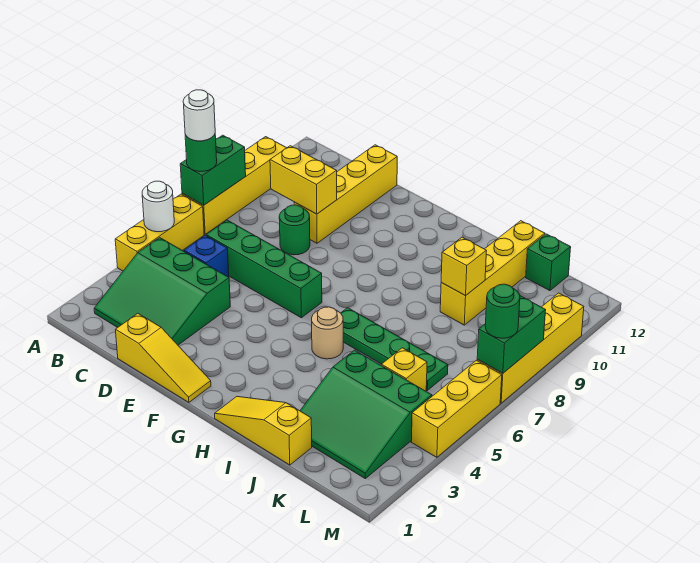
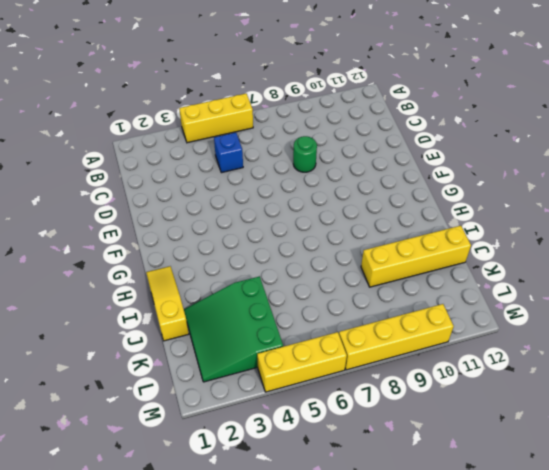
none -> yellow brick A7:A10 level 1
none -> green slope B2:D4 level 1 top 4
none -> green brick C6:F6 level 1

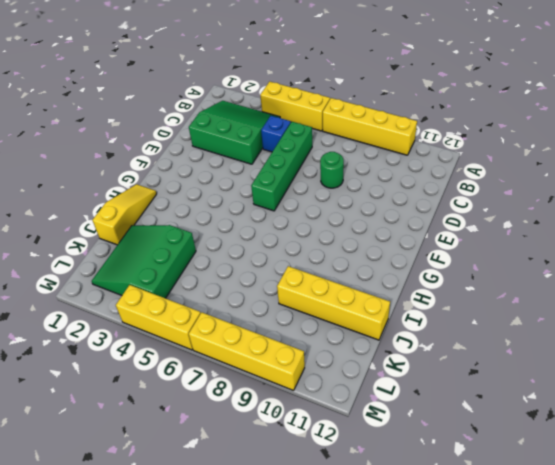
green slope B2:D4 level 1 top D -> green slope B2:D4 level 1 top 4
none -> yellow slope D1:F1 level 1 top D
none -> yellow brick D9:D12 level 1
none -> tan round brick H5 level 1

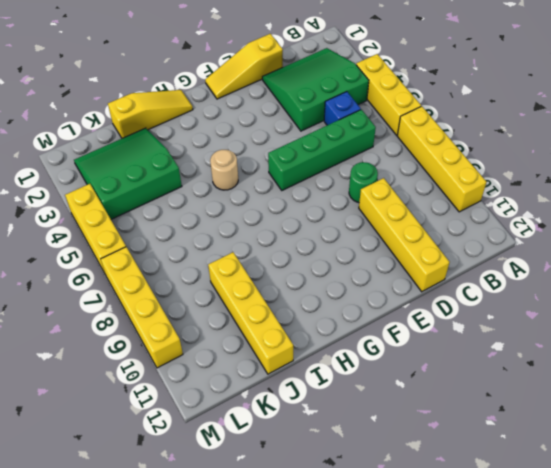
none -> green plate H6:K6 level 1
none -> yellow brick K5 level 1
none -> green brick K12 level 1

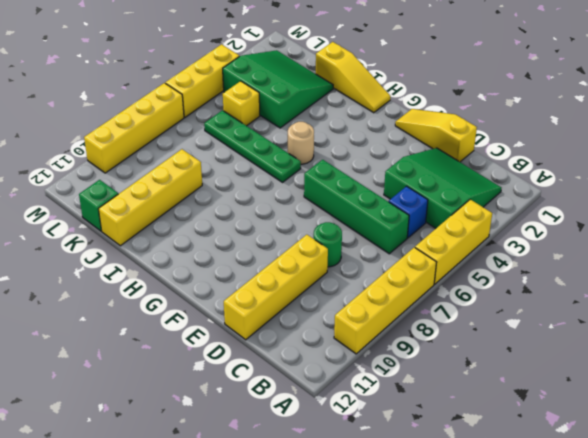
none -> white round brick A5 level 2
none -> green brick A7:A8 level 2
none -> yellow brick C9:D9 level 2

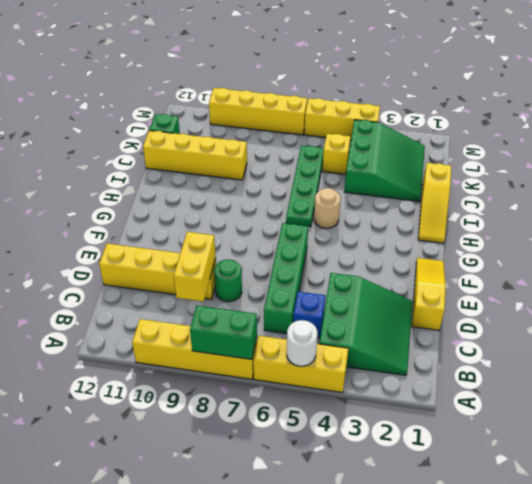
none -> yellow brick J9 level 2
none -> green brick M7:M8 level 2
none -> green round brick A7 level 3

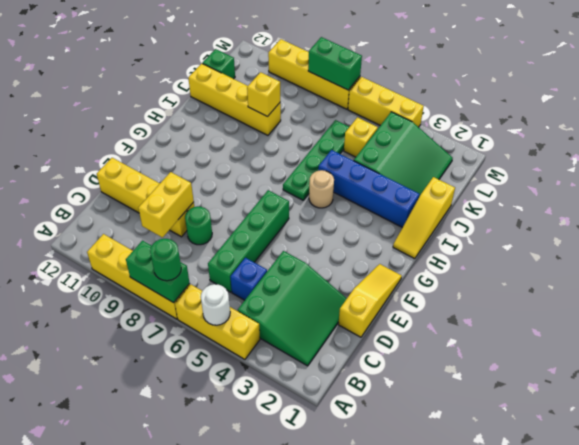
blue brick I2:I5 level 1 -> none
none -> green round brick M7 level 3
none -> white round brick A7 level 4

